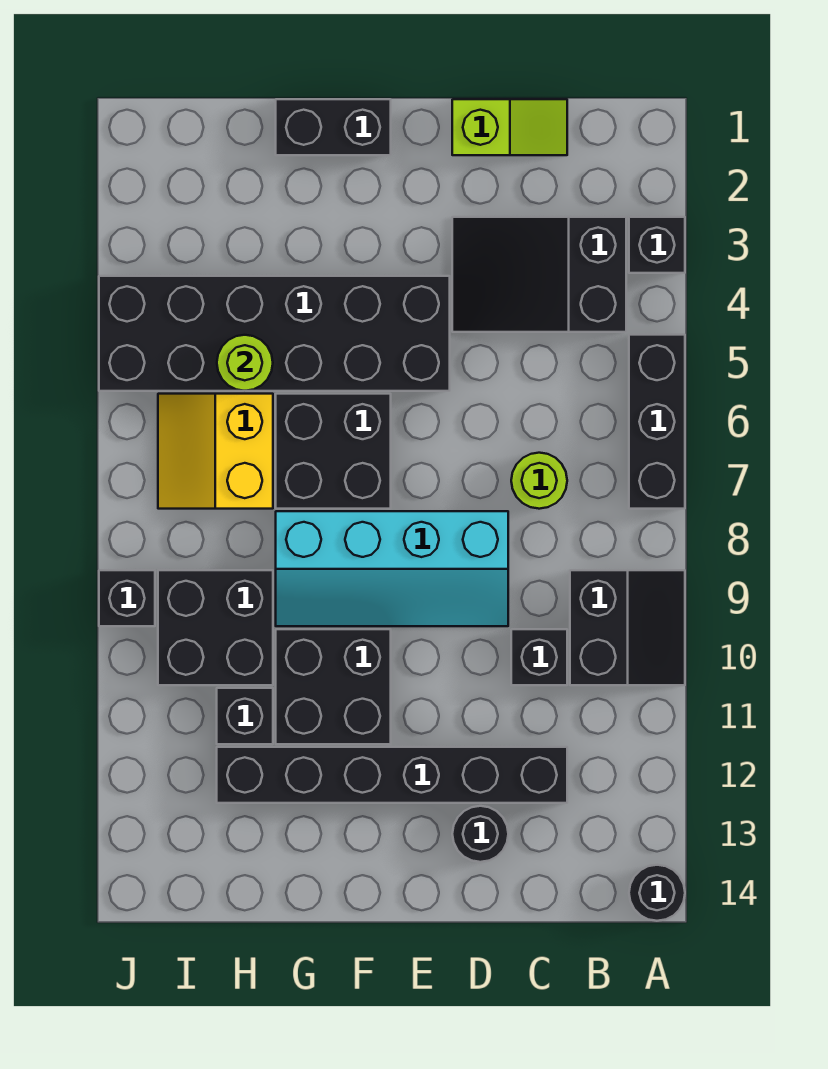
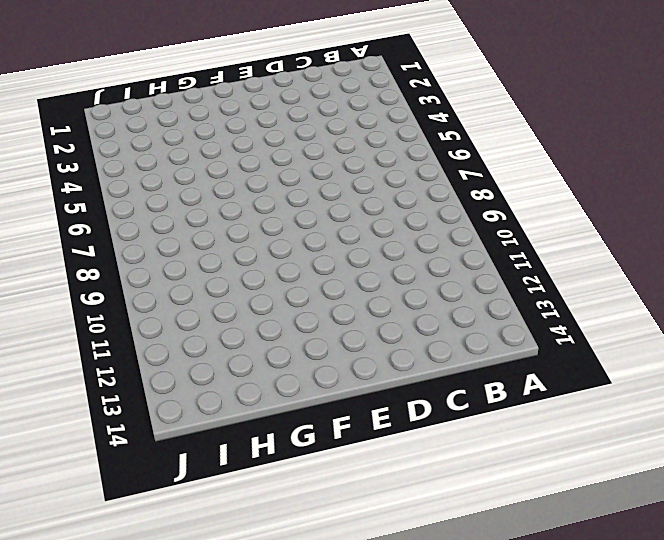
none -> black brick A3 level 1
none -> black brick A5:A7 level 1
none -> black slope A9:B10 level 1 top B

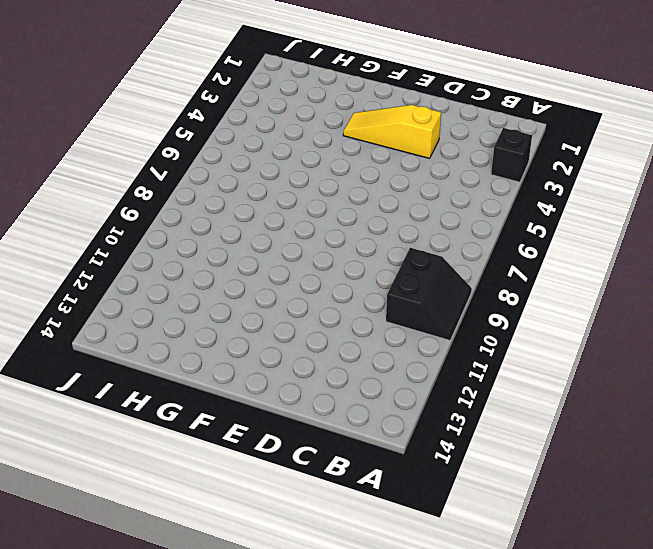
yellow slope D3:F3 level 1 top D -> black slope B3:D4 level 1 top B
none -> black brick A5:A7 level 1
none -> black round brick A14 level 1
none -> lime slope C1:D1 level 1 top D

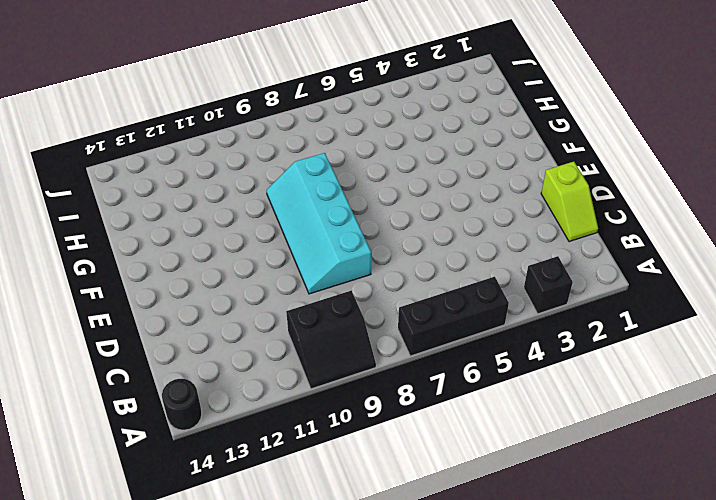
none -> black slope B3:D4 level 1 top B
none -> lime round brick C7 level 1
none -> black brick C10 level 1

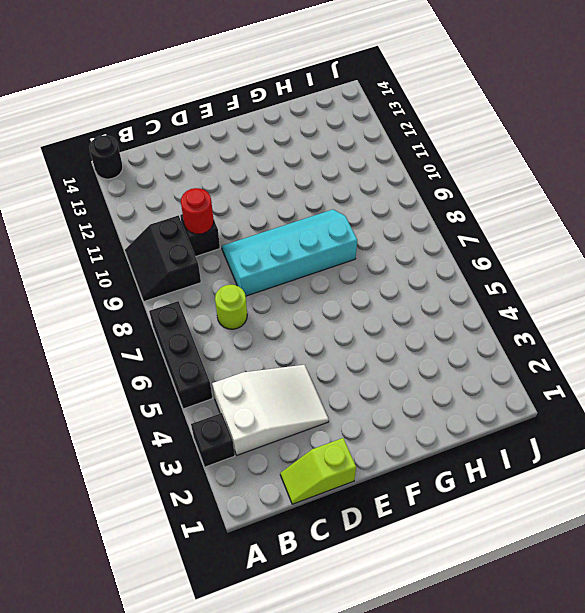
white slope B3:D4 level 1 top B -> black slope B3:D4 level 1 top B
red round brick C10 level 2 -> none
none -> black brick C12:H12 level 1
none -> black round brick D13 level 1
none -> black brick E4:J5 level 1

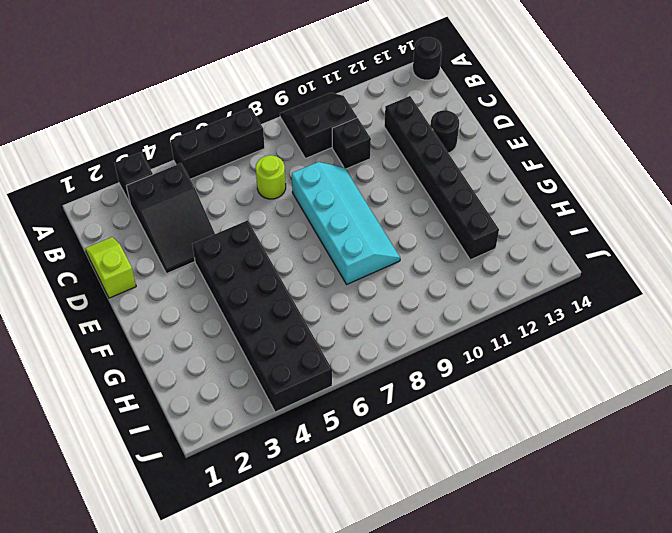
none -> black brick F1:G1 level 1
none -> black brick F6:G7 level 1
none -> black brick F10:G11 level 1

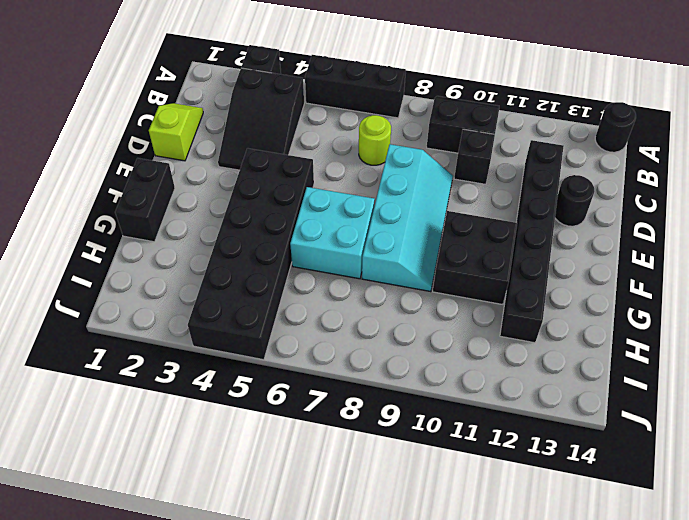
cyan brick F6:G7 level 1 -> black brick F6:G7 level 1
none -> yellow slope H6:I7 level 1 top H
none -> black brick H9:I10 level 1
none -> black brick H11 level 1

